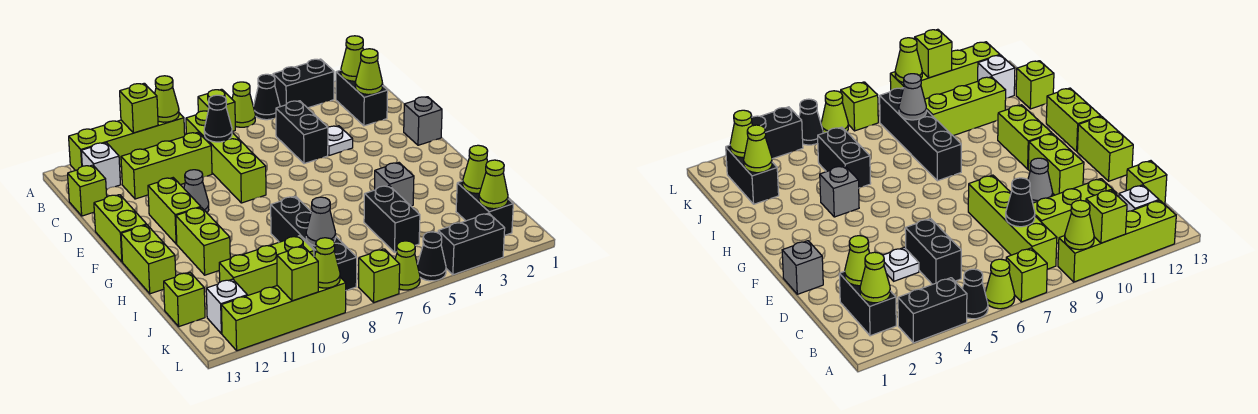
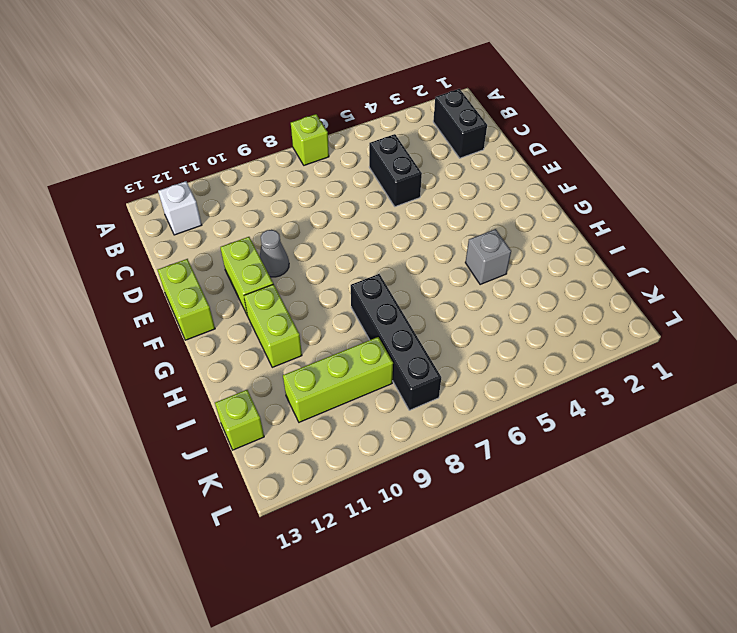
none -> black brick A3:A4 level 1
none -> black cone A5 level 1
none -> lime cone A6 level 1
none -> lime brick A9:A12 level 1

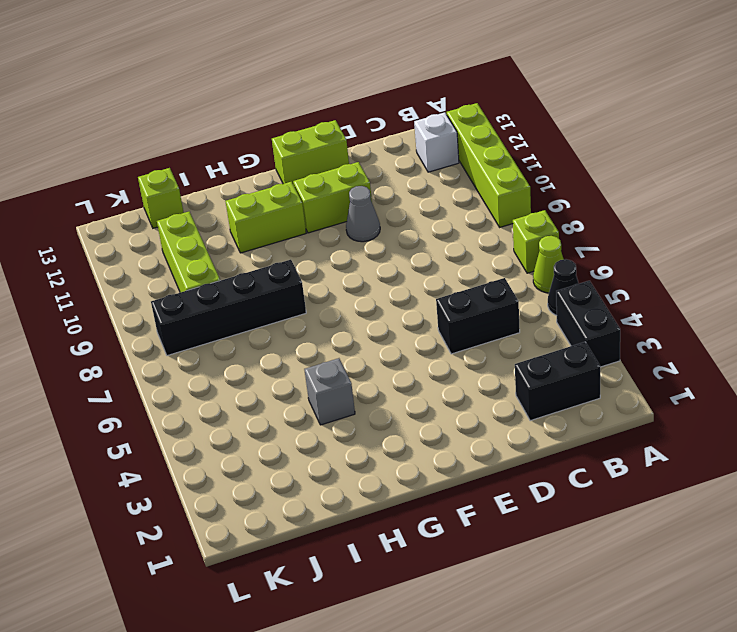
none -> lime brick B8:E8 level 1
none -> lime brick C9:C11 level 1
none -> lime brick C13 level 1
none -> white plate D4 level 1

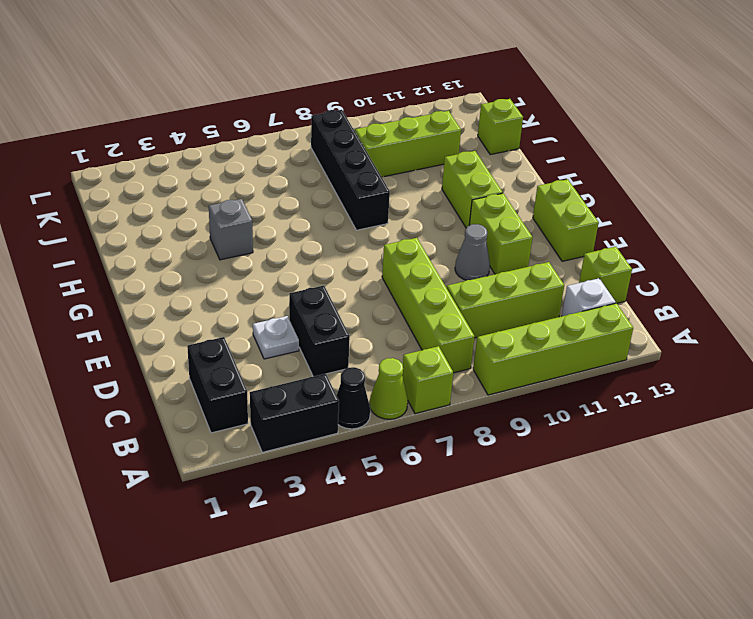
none -> grey brick E1 level 1
none -> lime brick G13:H13 level 1
none -> black brick I5:J5 level 1
none -> black brick J2:K2 level 1

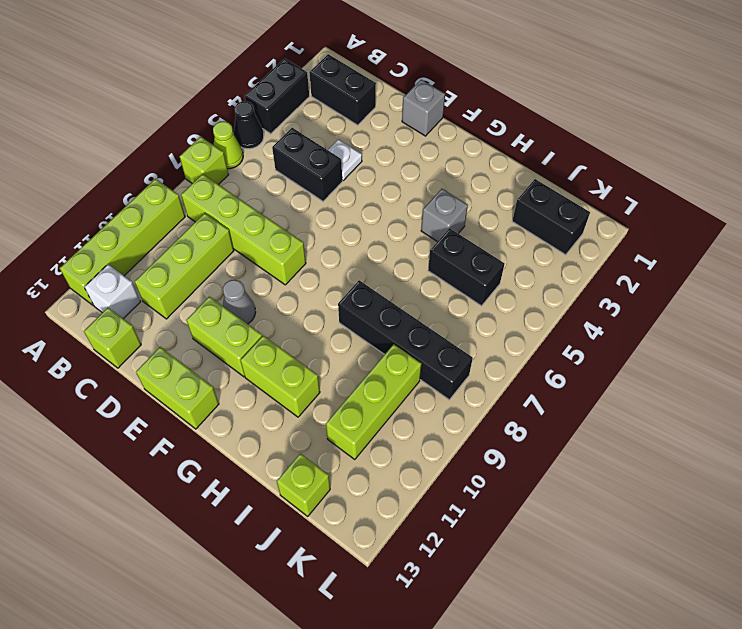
none -> lime brick G13:H13 level 1
none -> white brick K12 level 1
none -> black brick L3:L4 level 1
none -> black cone L5 level 1

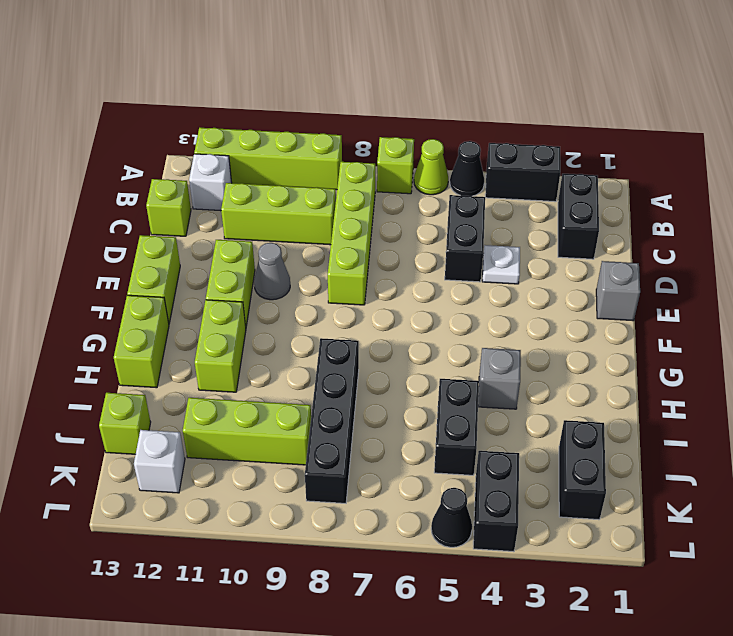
black brick K4:L4 level 1 -> black brick L3:L4 level 1
none -> lime cone L6 level 1
none -> lime brick L7 level 1
none -> lime brick L9:L12 level 1
none -> lime cone A9 level 2

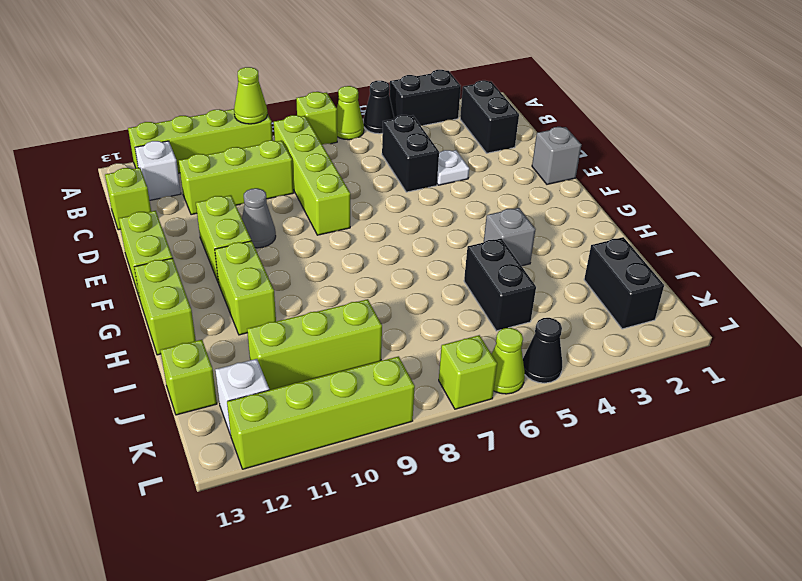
none -> black brick H8:K8 level 1
none -> black brick L3:L4 level 1
none -> lime brick A10 level 2
none -> lime cone B2 level 2

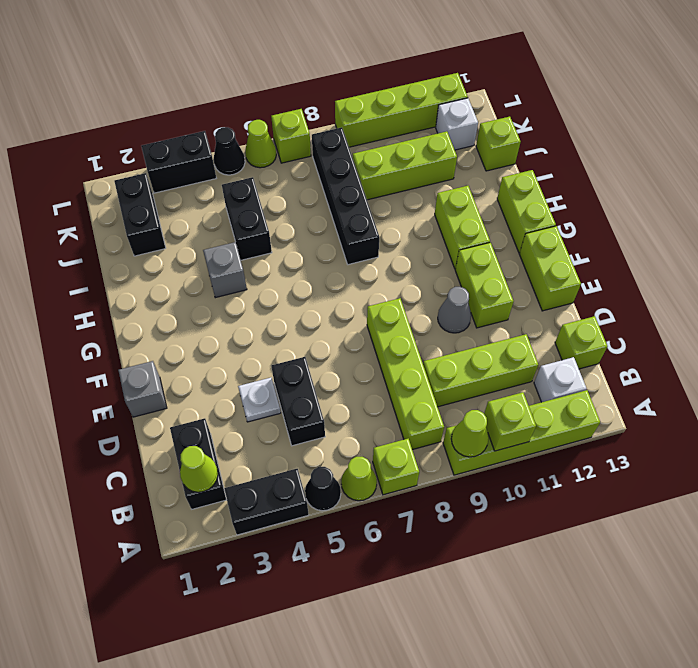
none -> lime cone C2 level 2
none -> black cone C8 level 2
none -> lime cone J2 level 2
none -> grey cone J8 level 2

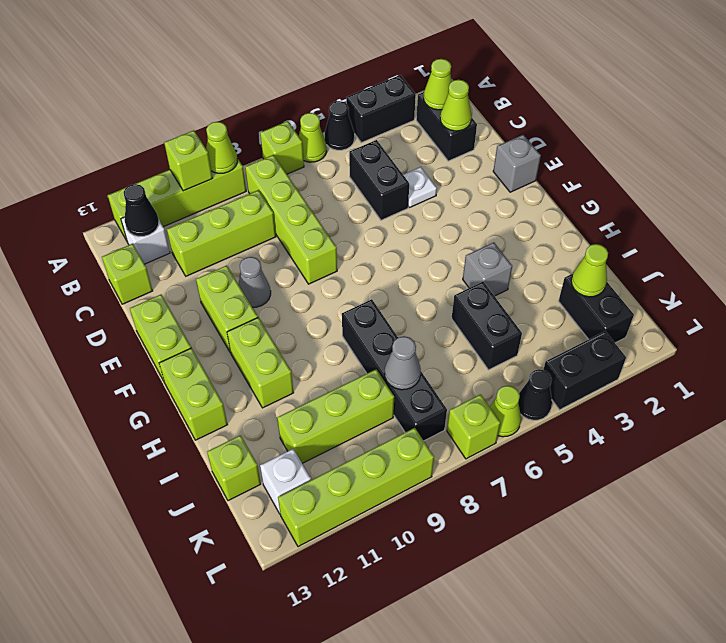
black cone B12 level 2 -> black cone C8 level 2
none -> lime cone K2 level 2
none -> lime cone L9 level 2
none -> lime brick L10 level 2

